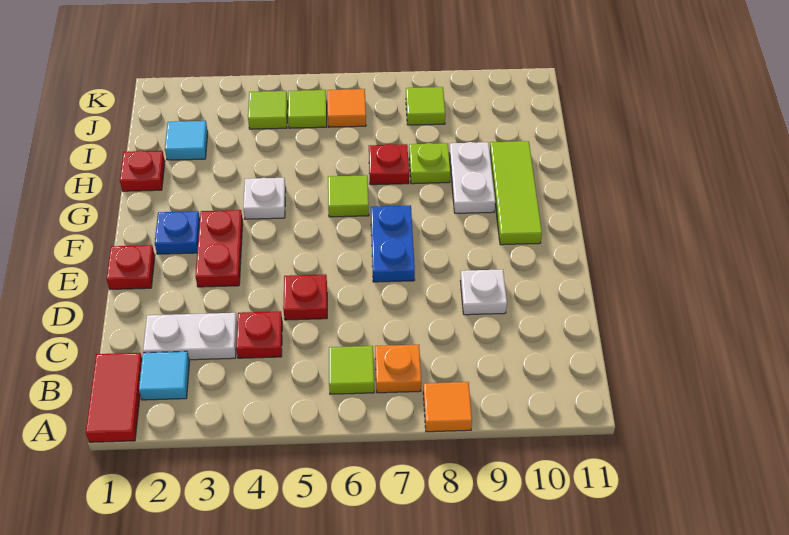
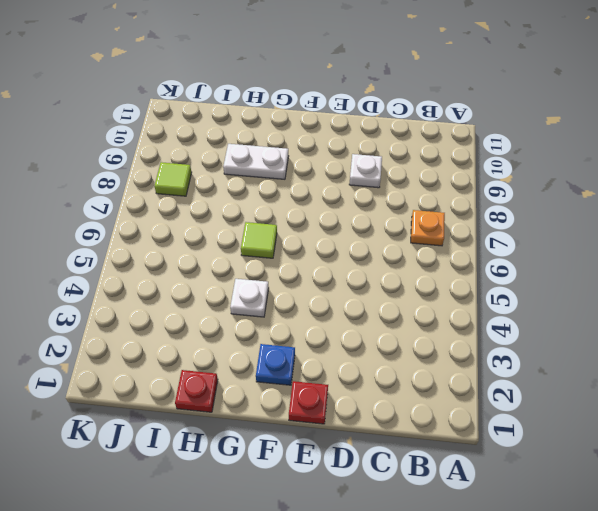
none -> red tile A1:B1 level 1
none -> orange tile A8 level 1
none -> cyan tile B2 level 1

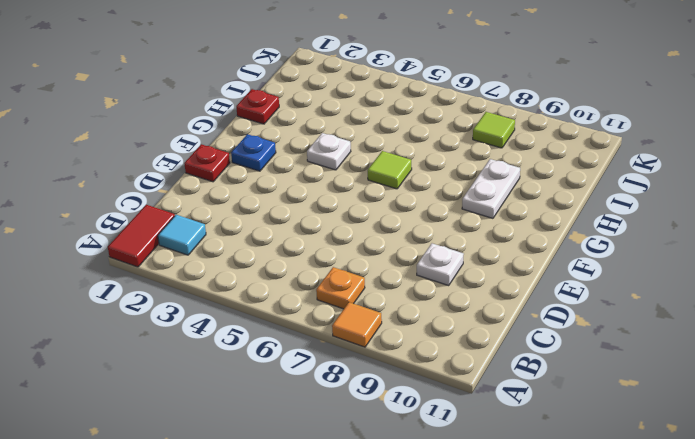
none -> lime tile B6 level 1
none -> white plate C2:C3 level 1
none -> red plate C4 level 1

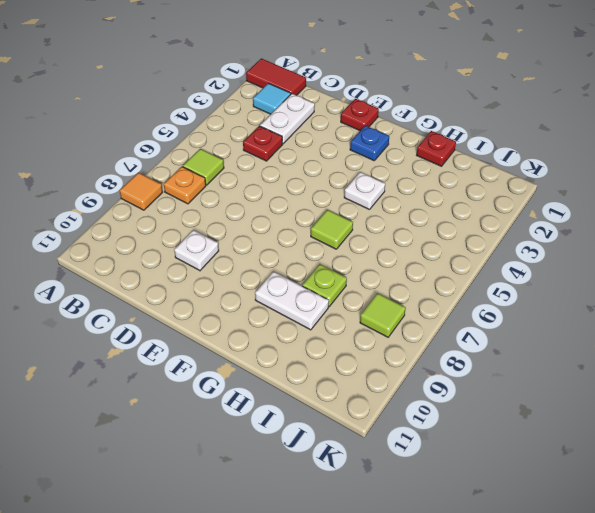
none -> red plate D5 level 1
none -> red plate E3:F3 level 1
none -> blue plate E7:F7 level 1

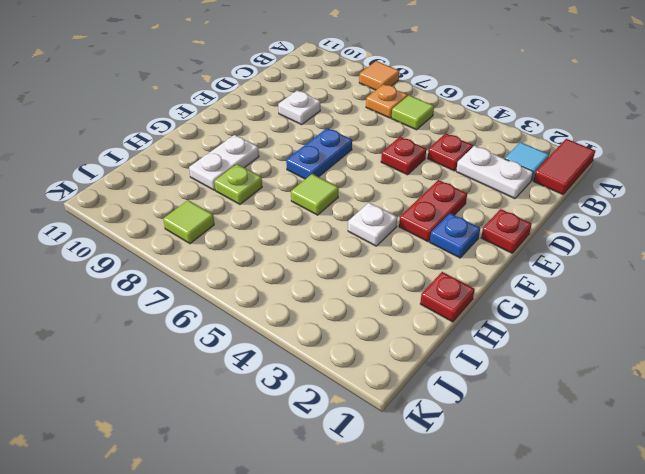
none -> lime tile F10:H10 level 1
none -> red plate H7 level 1
none -> cyan tile I2 level 1

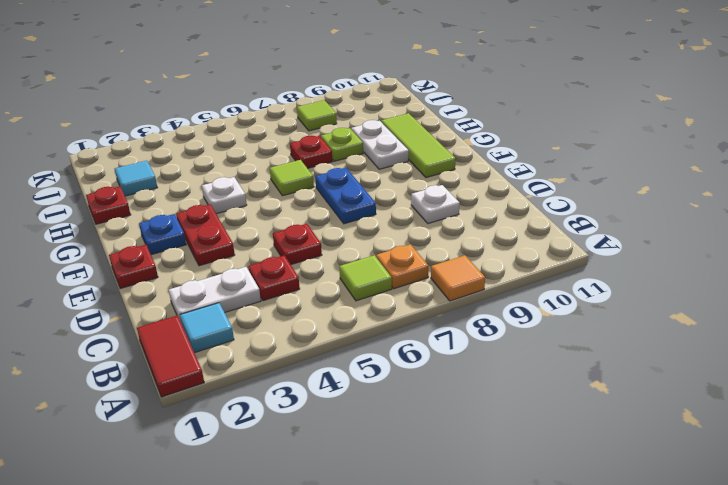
none -> lime tile J4 level 1
none -> lime tile J5 level 1
none -> orange tile J6 level 1

